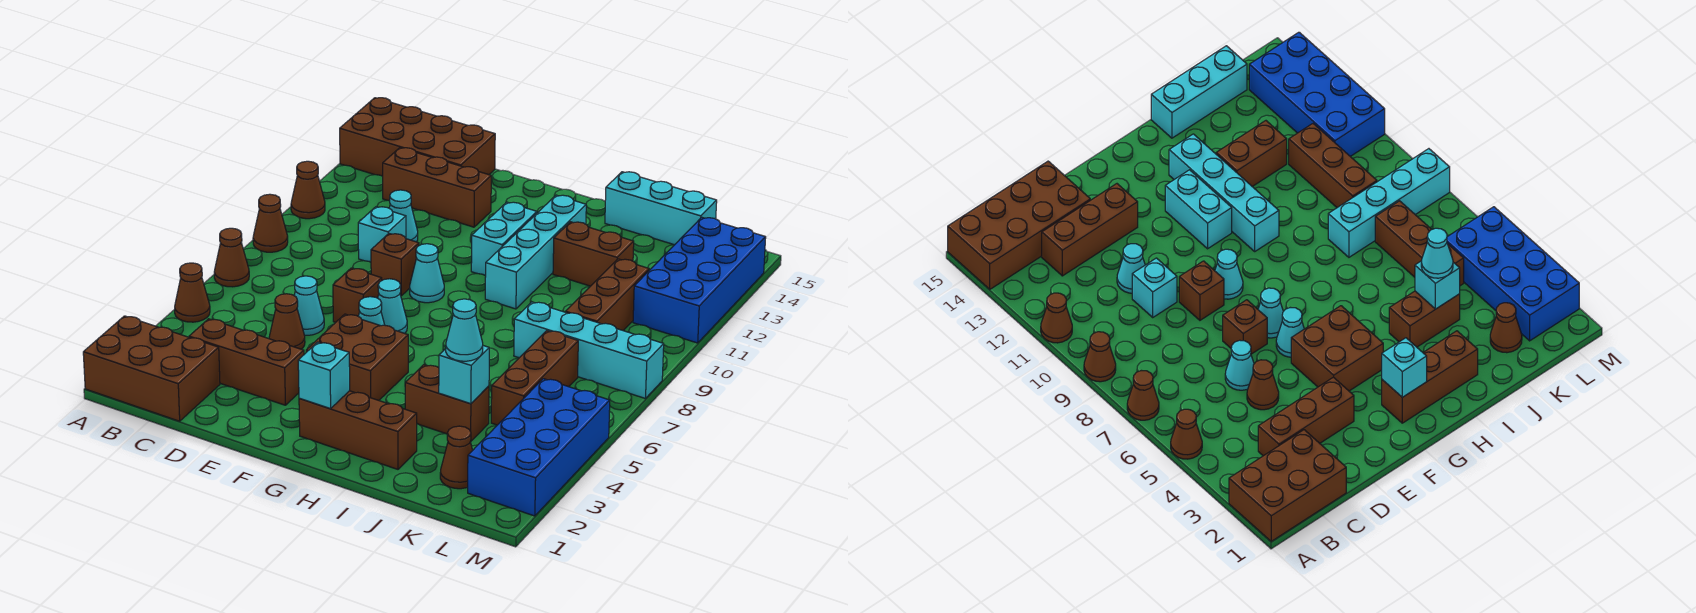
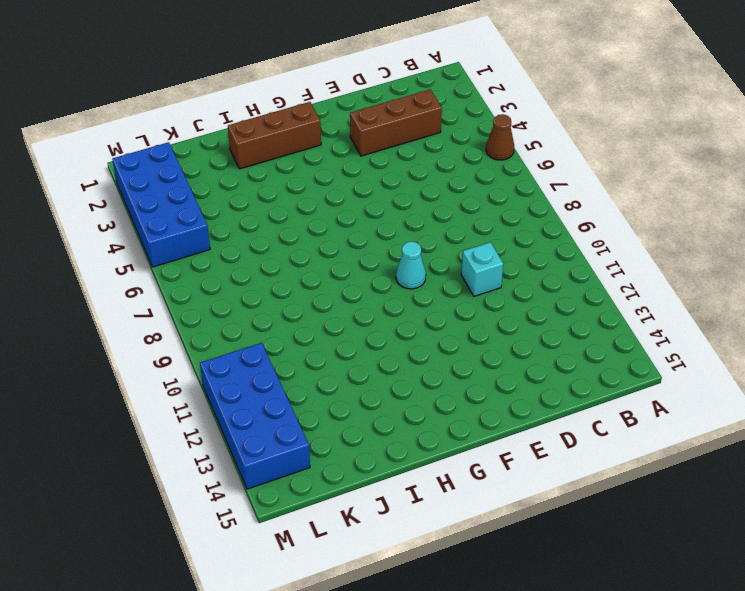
none -> brown brick A1:C2 level 1
none -> brown cone A7 level 1
none -> brown cone A9 level 1
none -> brown cone A11 level 1

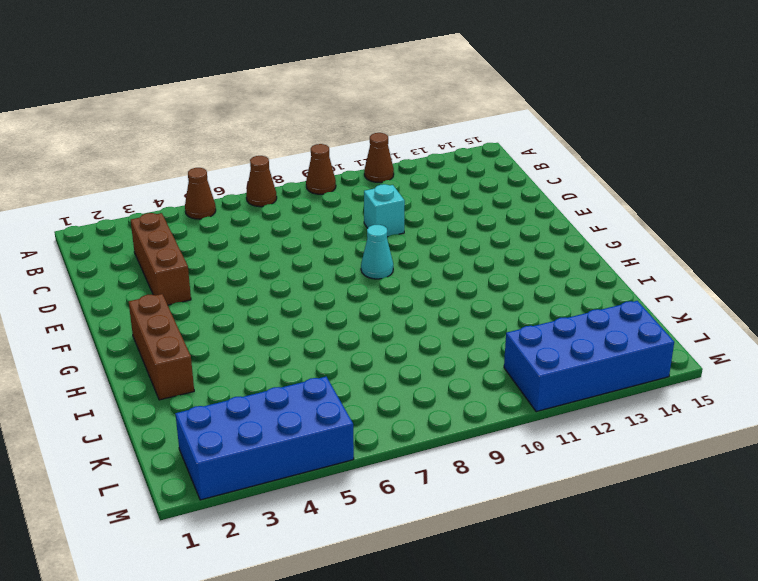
none -> brown brick A1:C2 level 1
none -> brown brick A14:D15 level 1
none -> brown brick C13:E13 level 1
none -> brown cone D5 level 1

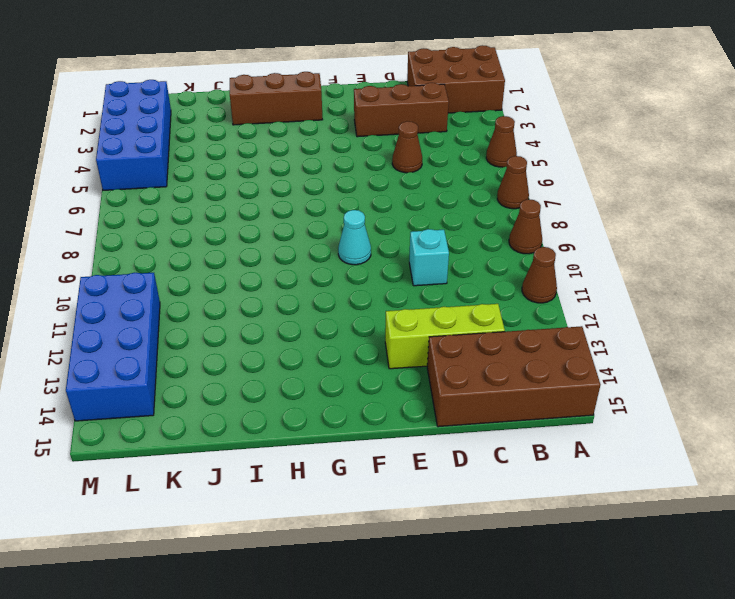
lime brick C13:E13 level 1 -> brown brick C13:E13 level 1
none -> cyan cone D6 level 1
none -> cyan cone D11 level 1
none -> brown brick E7 level 1
none -> brown brick E9 level 1

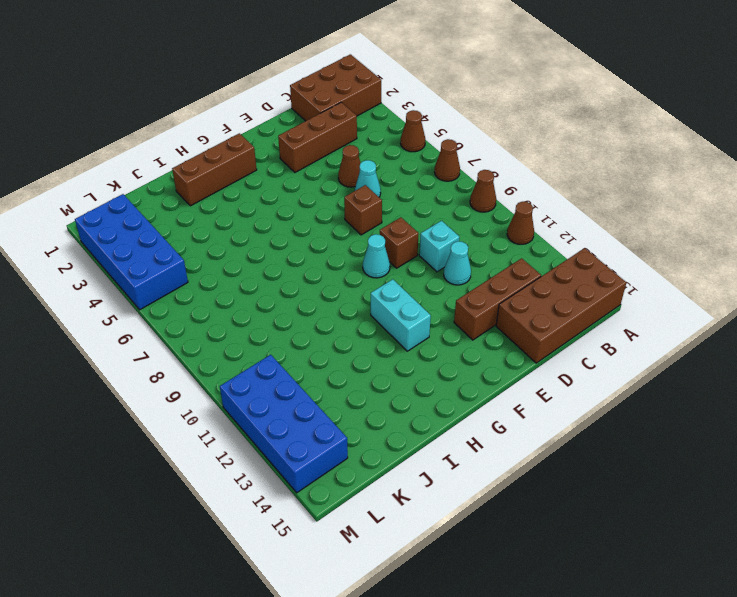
none -> brown brick F4:G5 level 1
none -> cyan cone F6 level 1
none -> cyan cone F7 level 1
none -> cyan brick H10:H13 level 1

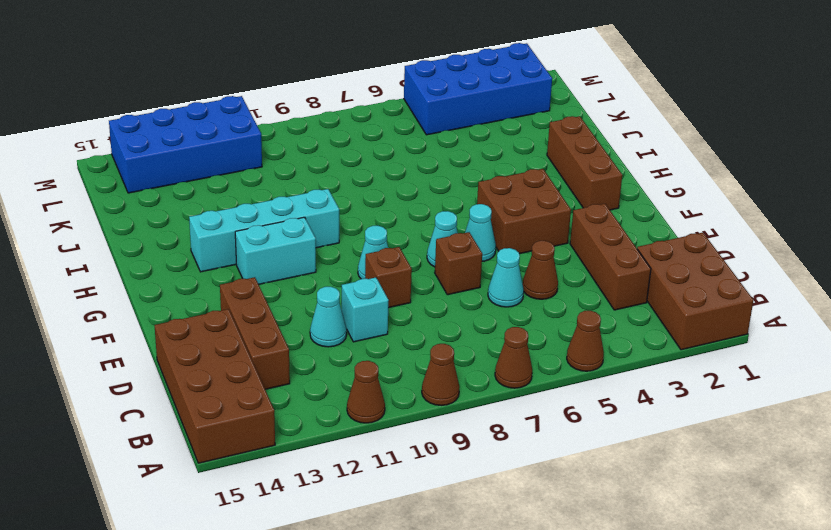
none -> brown brick I4:J4 level 1
none -> brown brick I12:J12 level 1
none -> cyan brick I15:K15 level 1
none -> cyan brick J8:M8 level 1

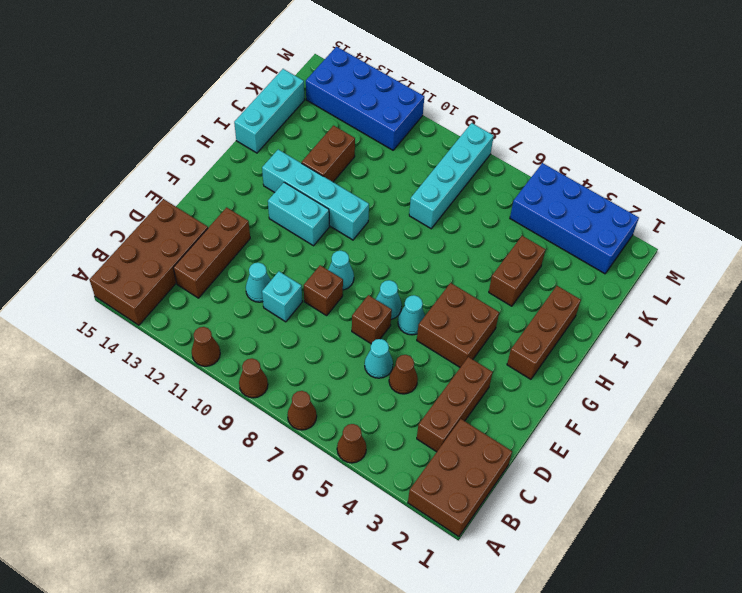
none -> brown cone K2 level 1
none -> brown brick K5:K7 level 1
none -> brown brick K9:K11 level 1
none -> cyan brick G2 level 2

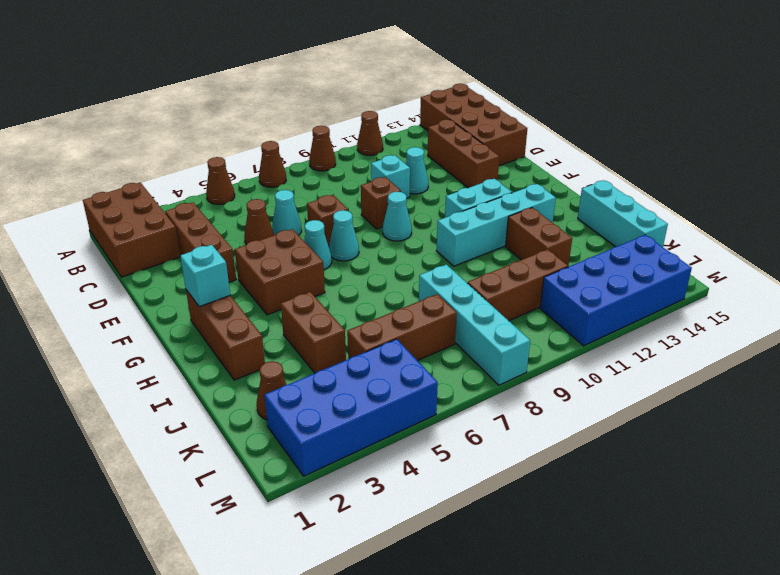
none -> cyan brick J4 level 2
none -> cyan cone J4 level 3

